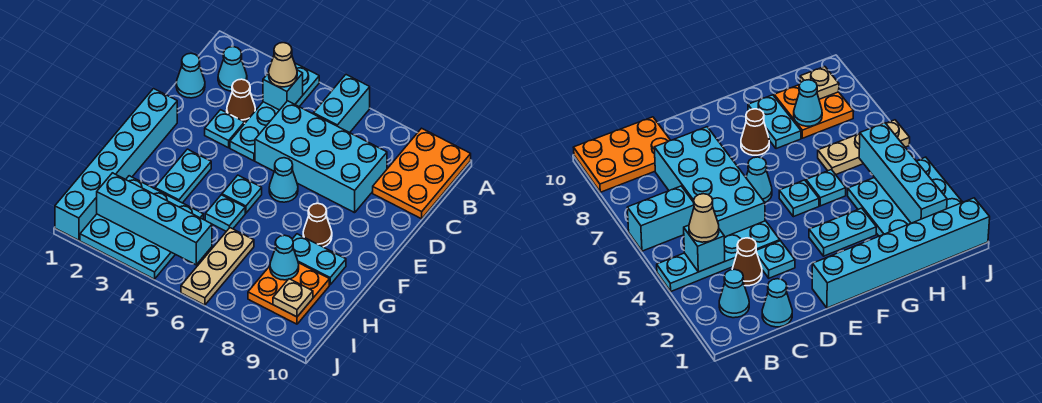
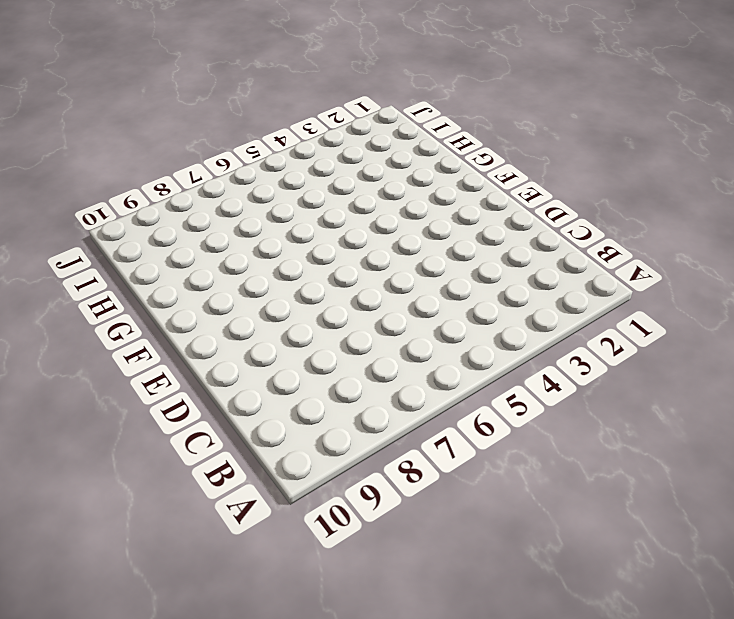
none -> cyan plate A4:D4 level 1
none -> cyan brick A6:B6 level 1
none -> orange plate A9:C10 level 1

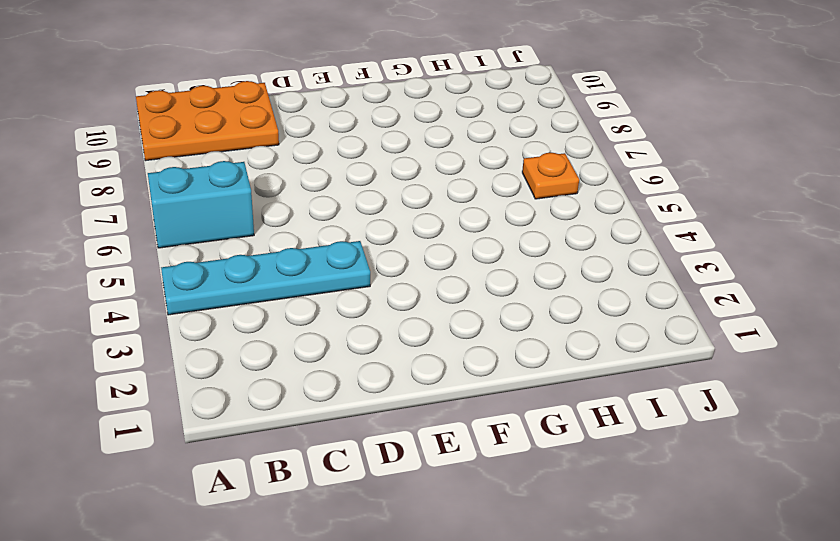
orange plate I6 level 1 -> tan plate H6:J6 level 1
none -> cyan cone B2 level 1
none -> cyan cone C1 level 1
none -> brown cone C3 level 1

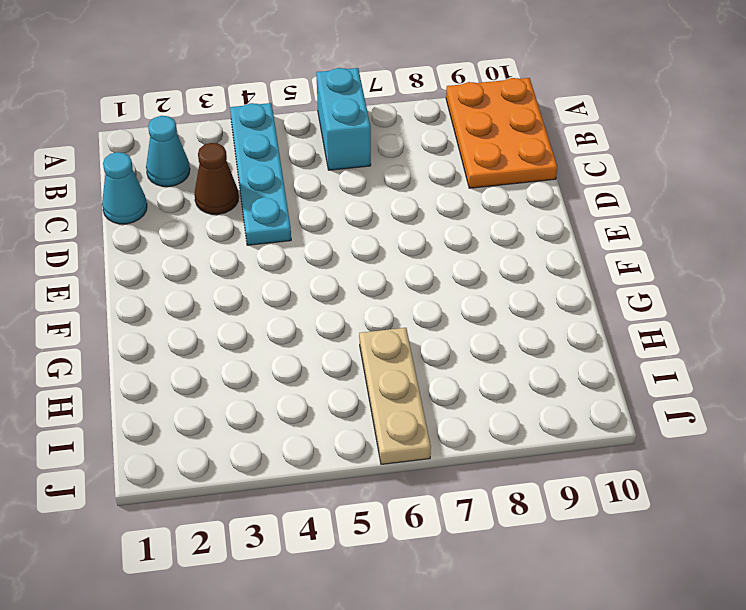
none -> cyan brick C5:D8 level 1
none -> cyan plate D3 level 1
none -> cyan brick E1:J1 level 1

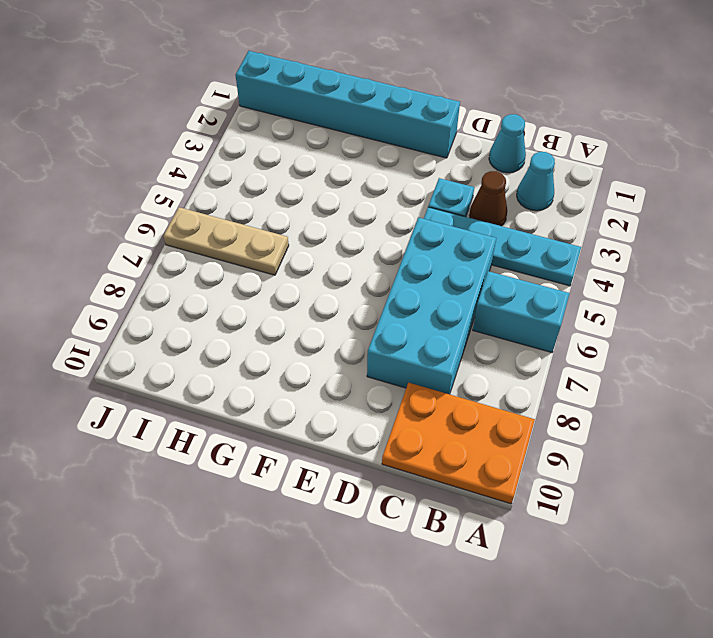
none -> cyan cone E6 level 1
none -> cyan plate F3:G3 level 1
none -> cyan plate F5 level 1

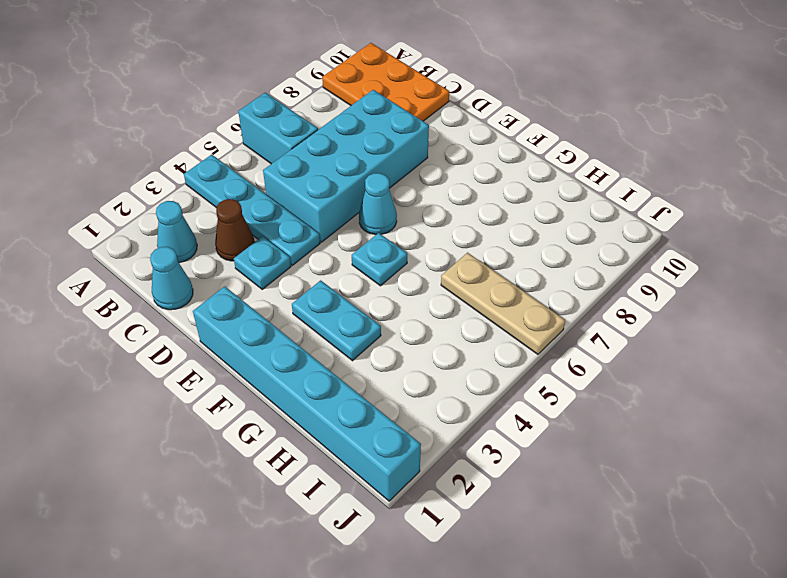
none -> brown cone F8 level 1
none -> cyan plate G5 level 1
none -> cyan plate G8:G9 level 1

